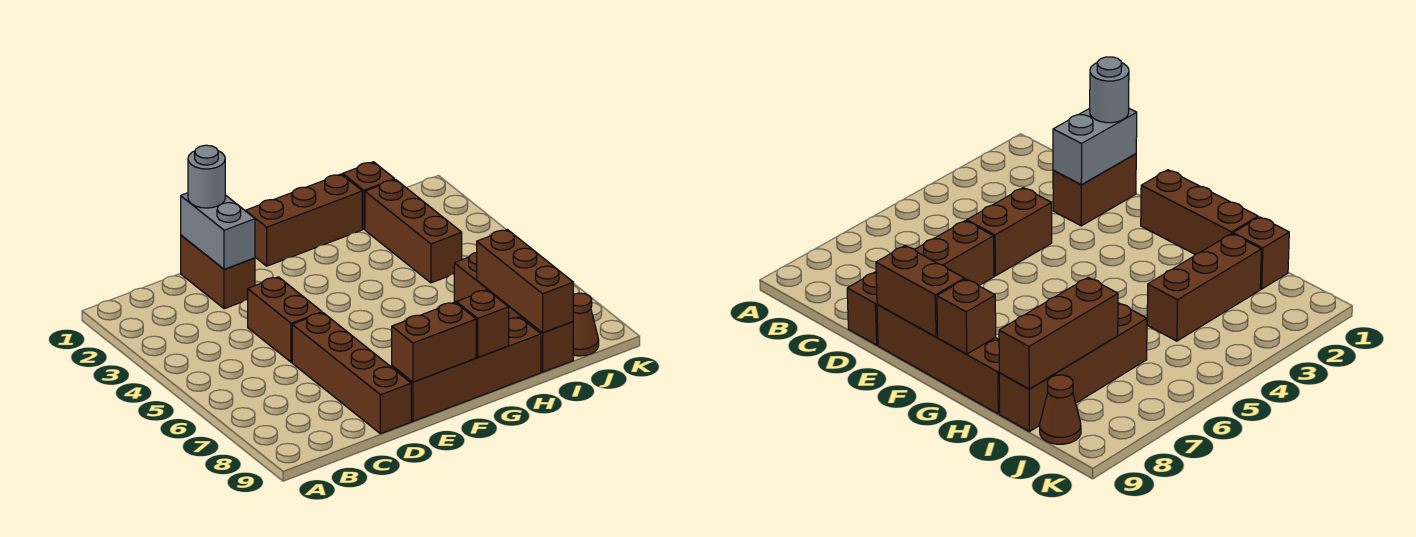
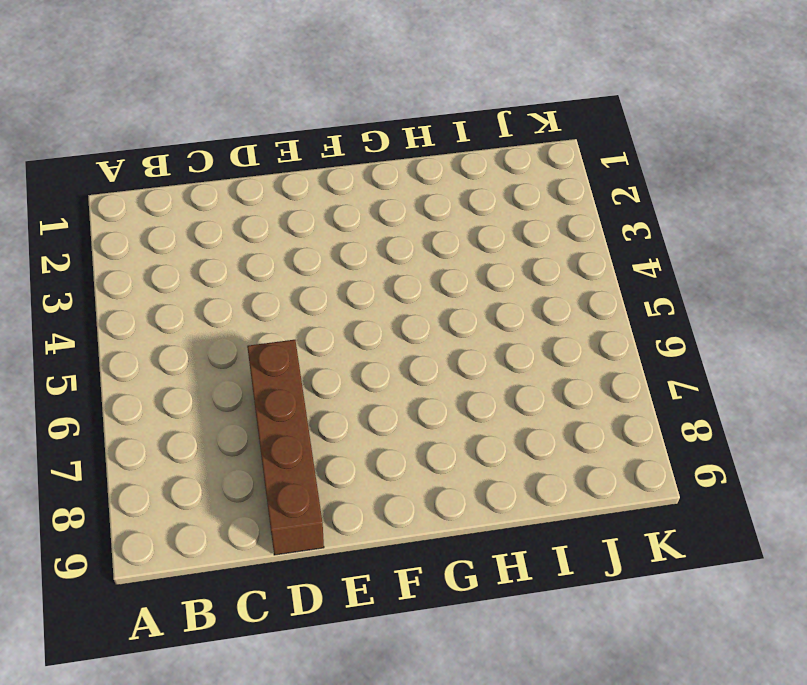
none -> brown brick D1:D2 level 1
none -> brown brick D4:D5 level 1
none -> brown brick E9:H9 level 1

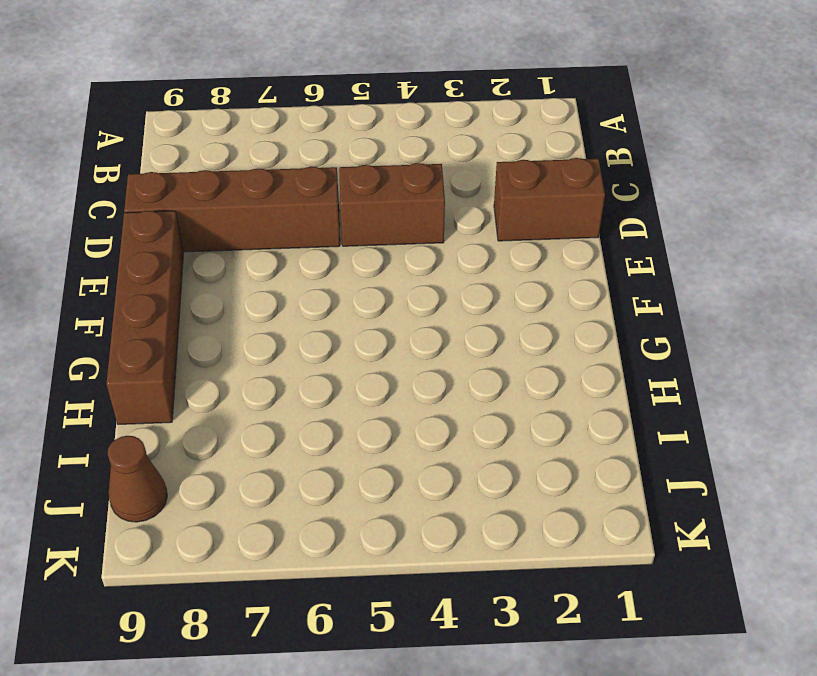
none -> brown brick F1:H1 level 1
none -> brown brick I1 level 1
none -> brown brick I2:I4 level 1

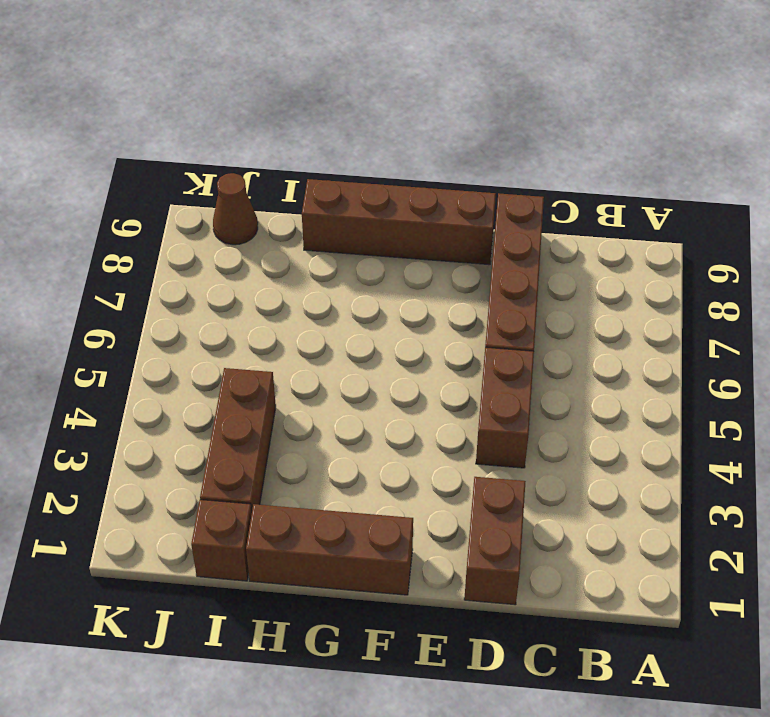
none -> brown brick I6:I9 level 1
none -> grey brick D1:D2 level 2
none -> brown brick E9:F9 level 2

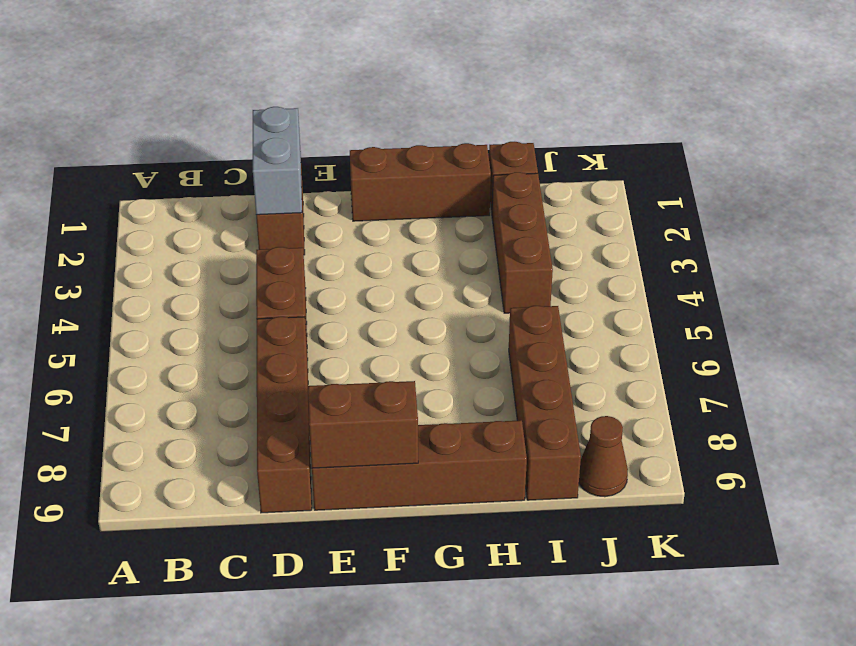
none -> brown brick G9 level 2
none -> brown brick I7:I9 level 2
none -> grey round brick D1 level 3

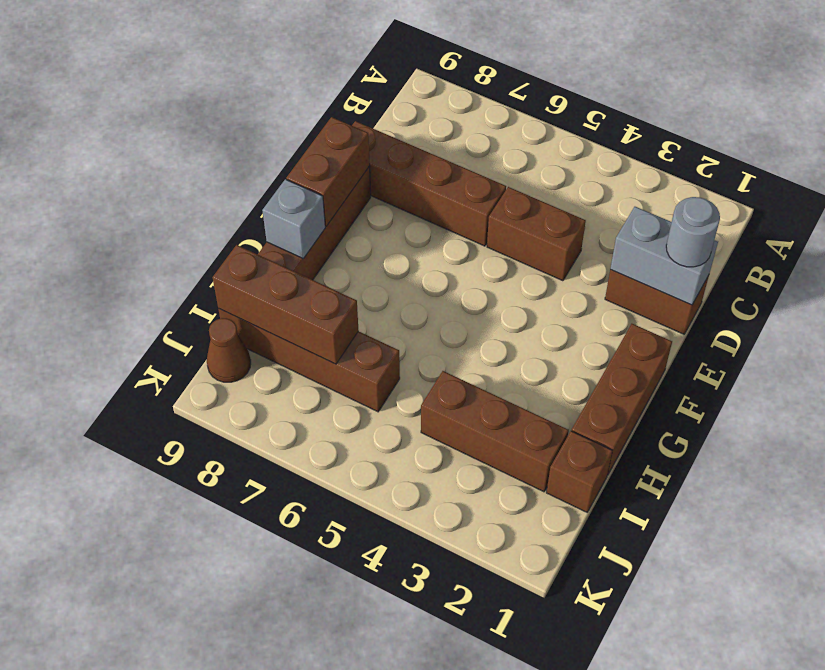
grey brick G9 level 2 -> brown brick G9 level 2

